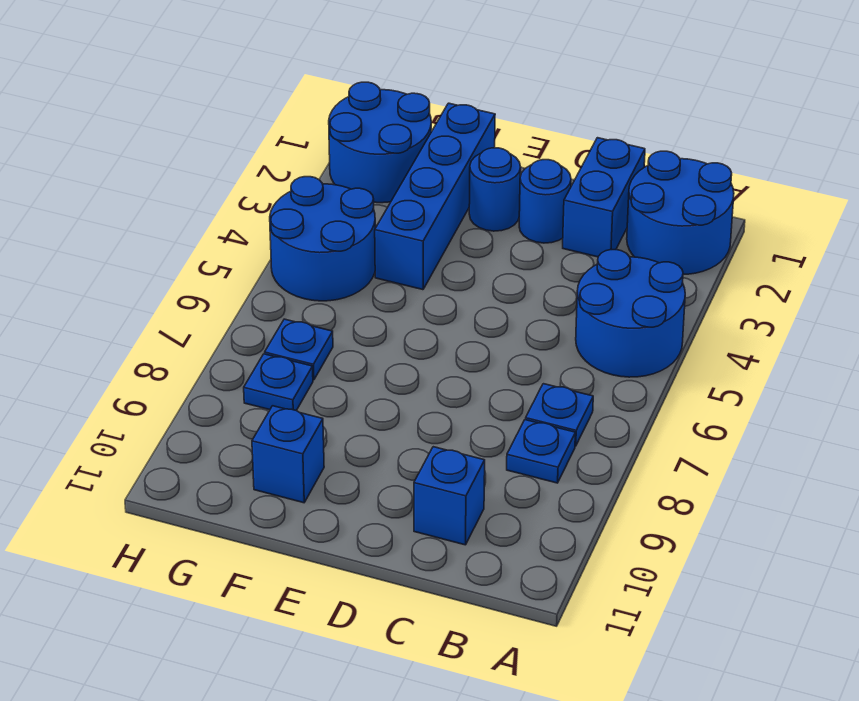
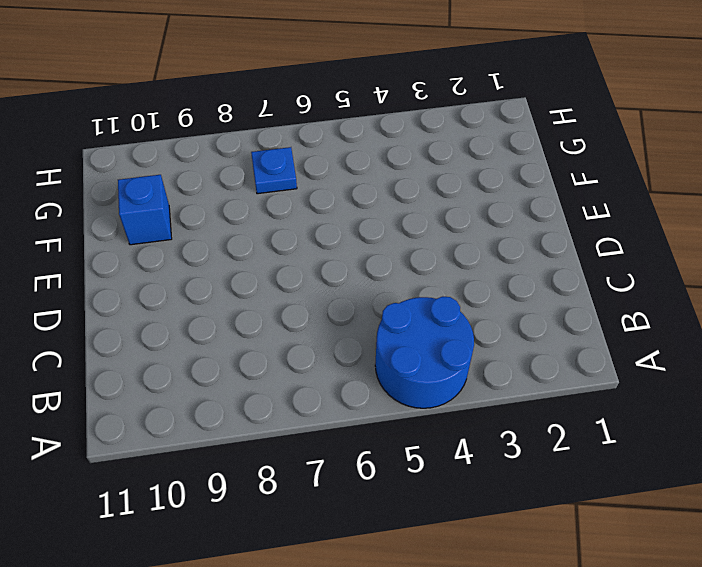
none -> blue round brick A1:B2 level 1
none -> blue plate B7 level 1
none -> blue plate B8 level 1

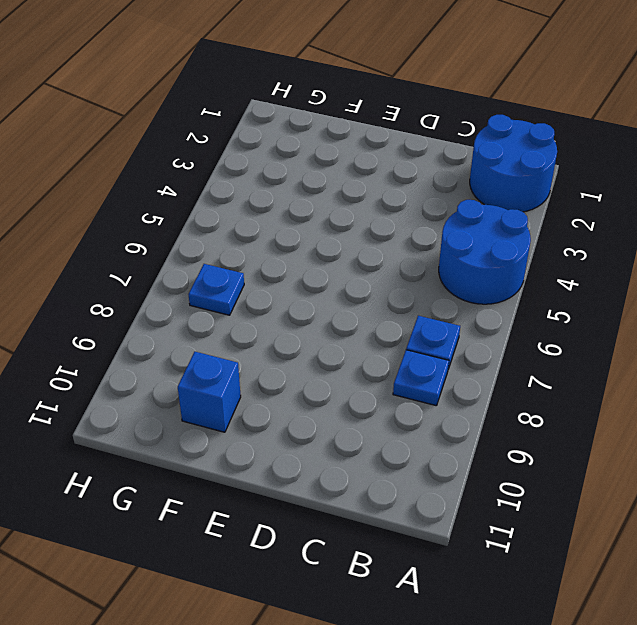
none -> blue brick C1:C2 level 1
none -> blue brick C10 level 1
none -> blue round brick D2 level 1

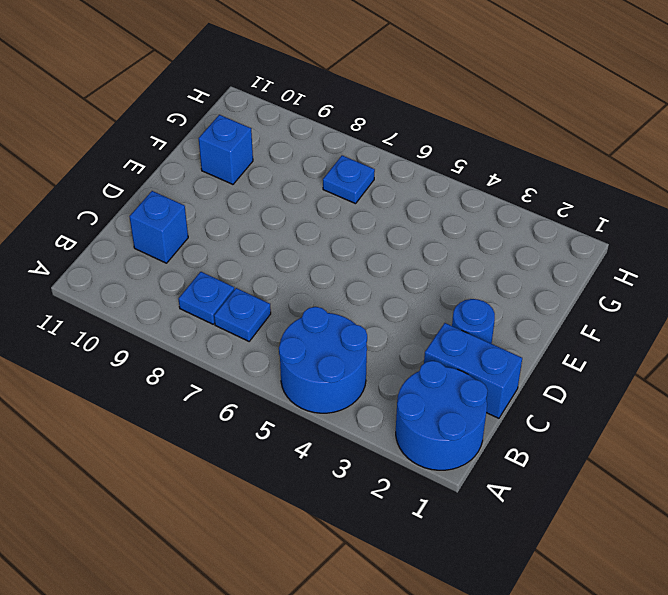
none -> blue round brick E2 level 1
none -> blue brick F1:F4 level 1
none -> blue round brick G1:H2 level 1

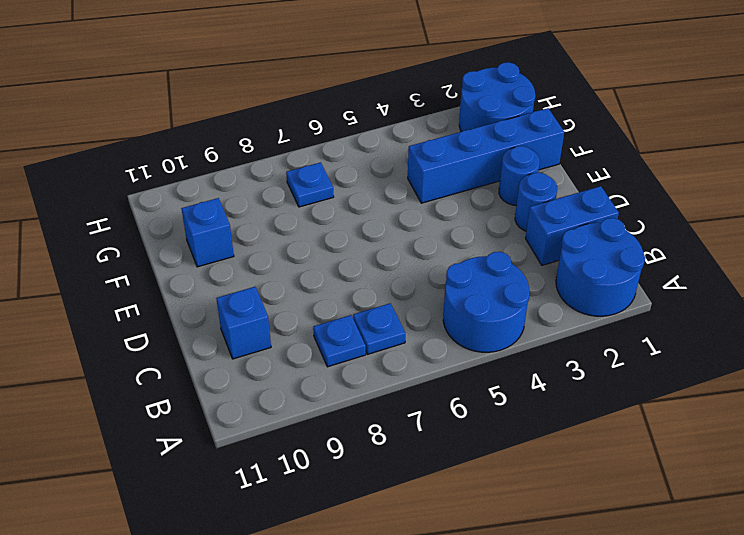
none -> blue round brick G4:H5 level 1
none -> blue plate G8 level 1

